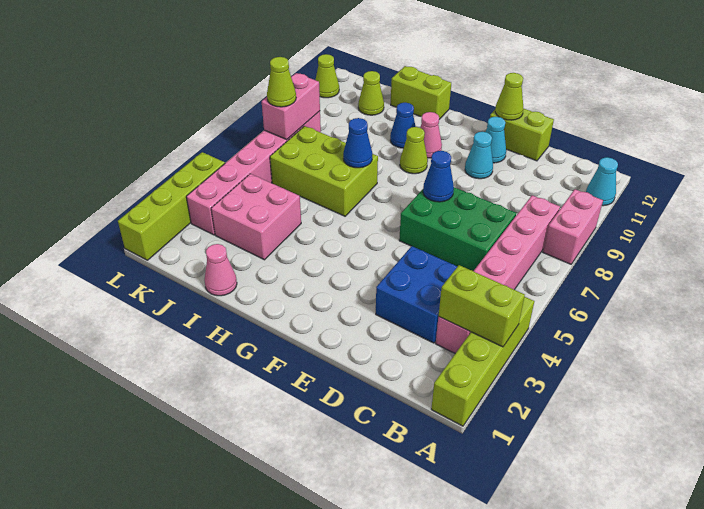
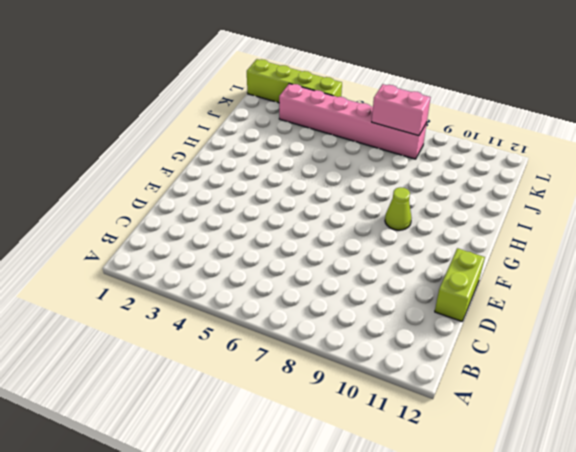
none -> lime brick A1:A4 level 1
none -> pink brick A8:A9 level 1
none -> cyan cone A11 level 1

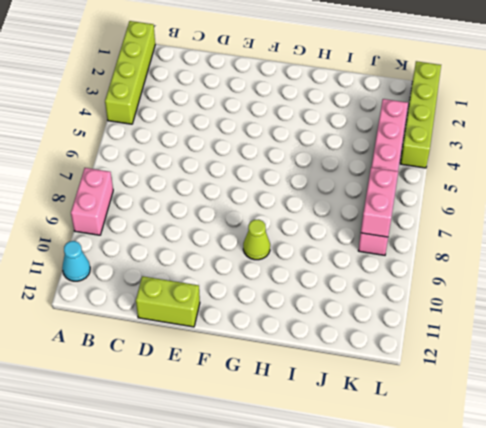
none -> pink brick B3:B8 level 1
none -> blue brick C3:D4 level 1
none -> green brick C6:E7 level 1

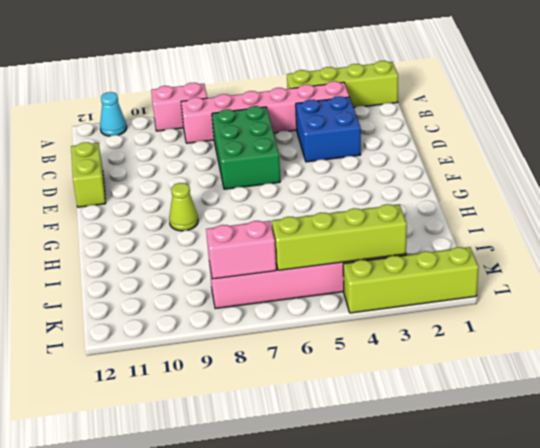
lime brick K3:K6 level 2 -> none
none -> cyan cone E10 level 1
none -> cyan cone E11 level 1
none -> pink cone G10 level 1

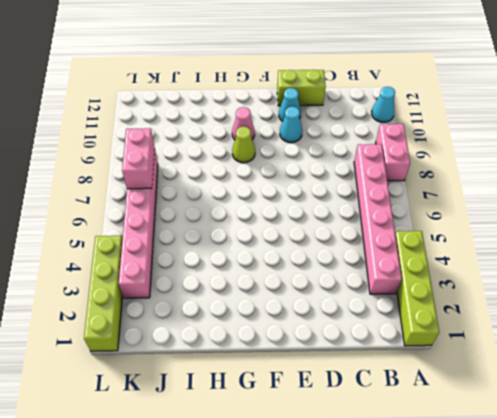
none -> blue brick C3:D4 level 1
none -> green brick C6:E7 level 1
none -> lime brick H6:J7 level 1

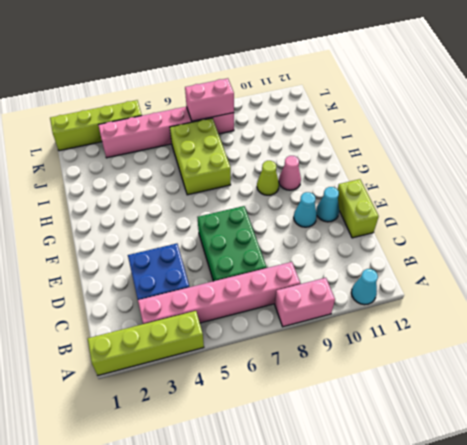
none -> blue cone H10 level 1
none -> lime brick H12:I12 level 1
none -> pink cone I1 level 1

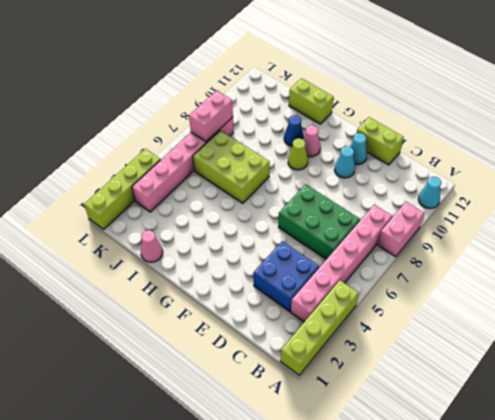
none -> pink brick I3:J4 level 1
none -> lime cone J11 level 1
none -> lime cone L11 level 1

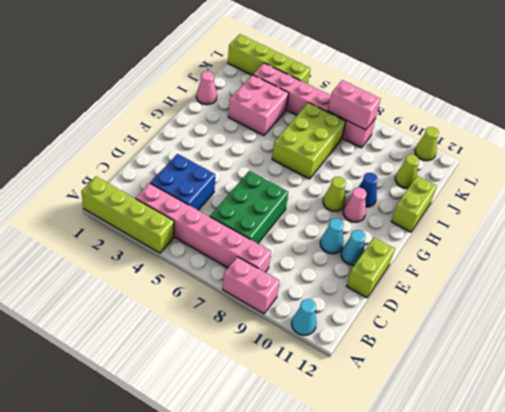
none -> lime brick A3:B3 level 2
none -> blue cone E7 level 2
none -> lime cone E12 level 2

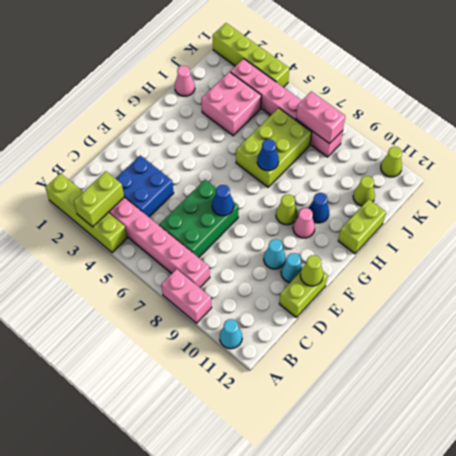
none -> lime cone K7 level 3

